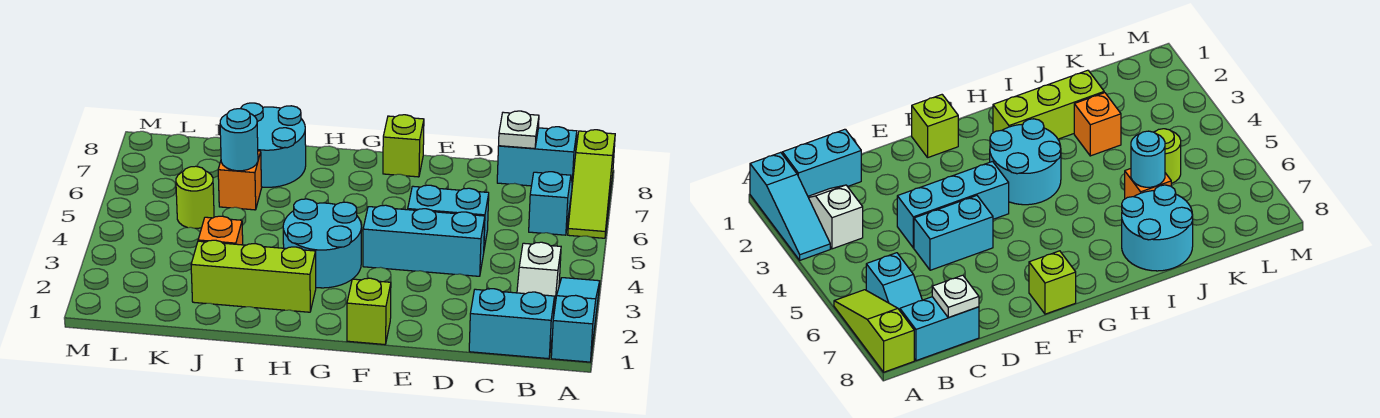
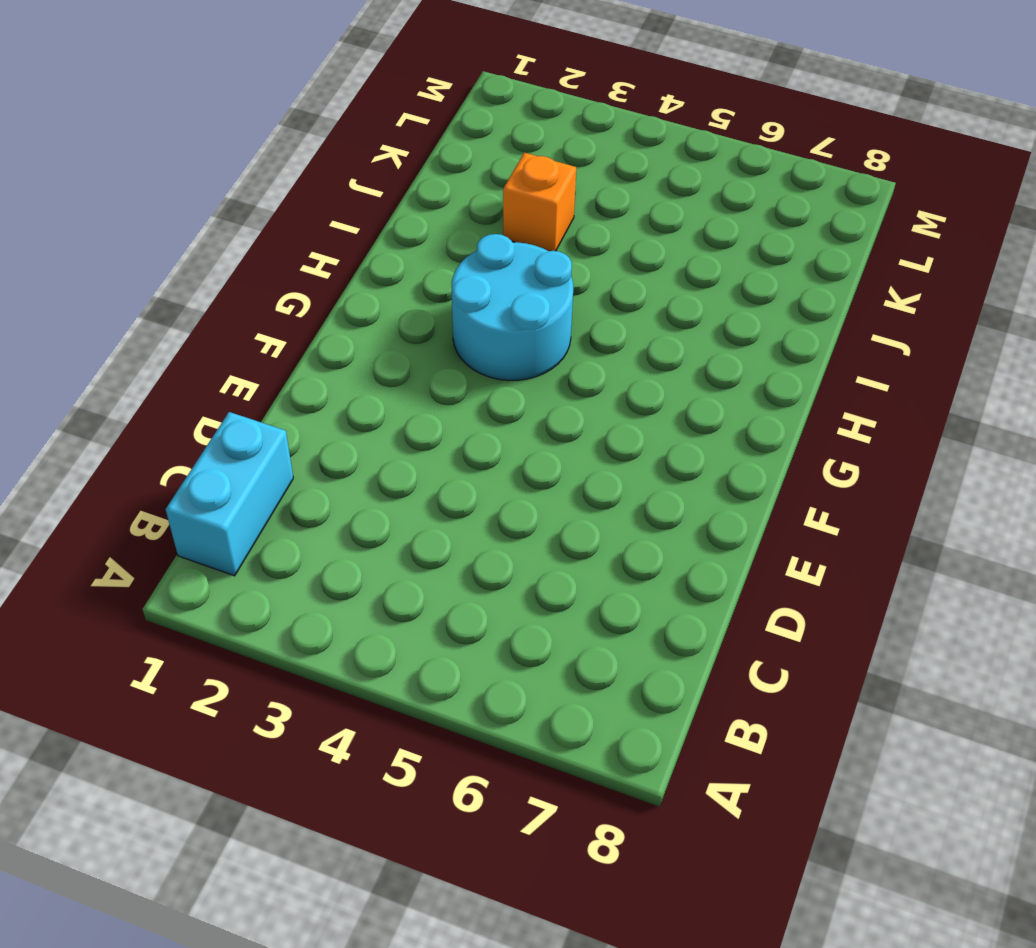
none -> cyan slope A1:A3 level 1 top 1
none -> lime slope A6:A8 level 1 top 8
none -> white slope B2:B3 level 1 top 3

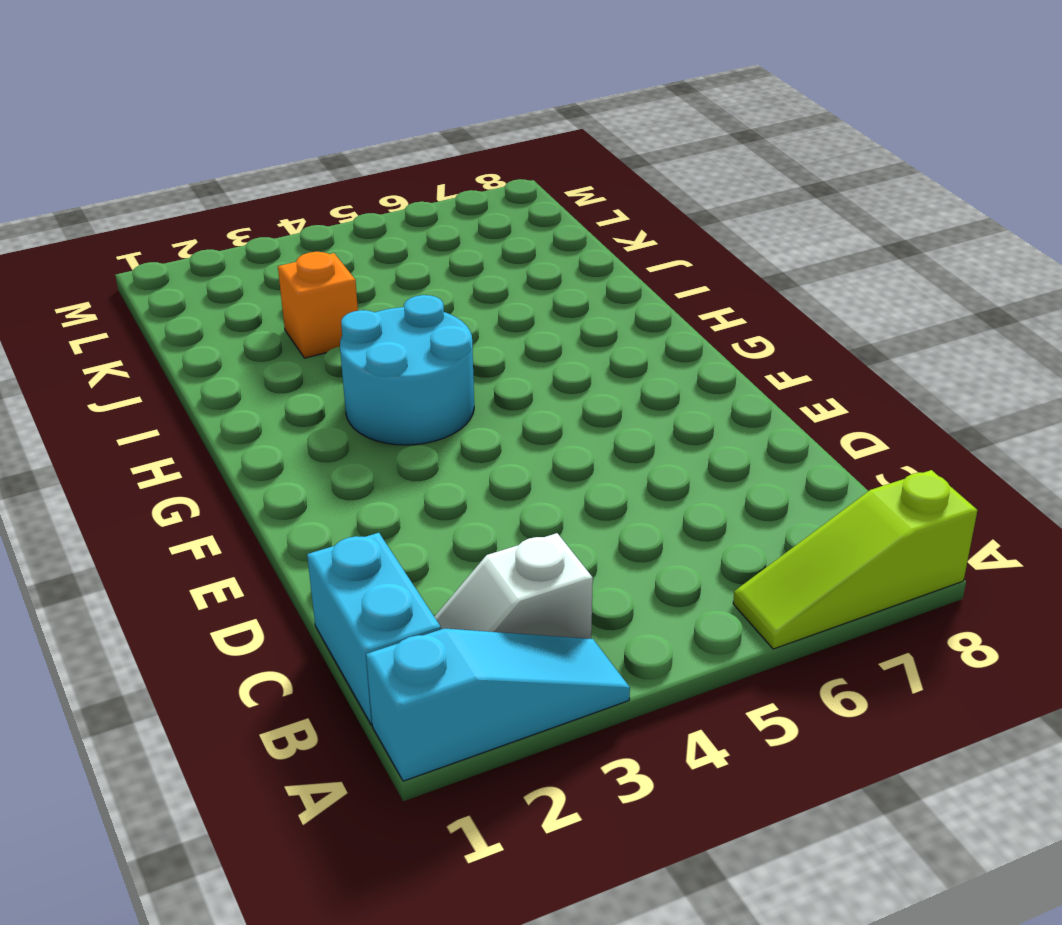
none -> cyan slope B6:B7 level 1 top 6
none -> cyan brick B8:C8 level 1
none -> cyan brick D4:F4 level 1

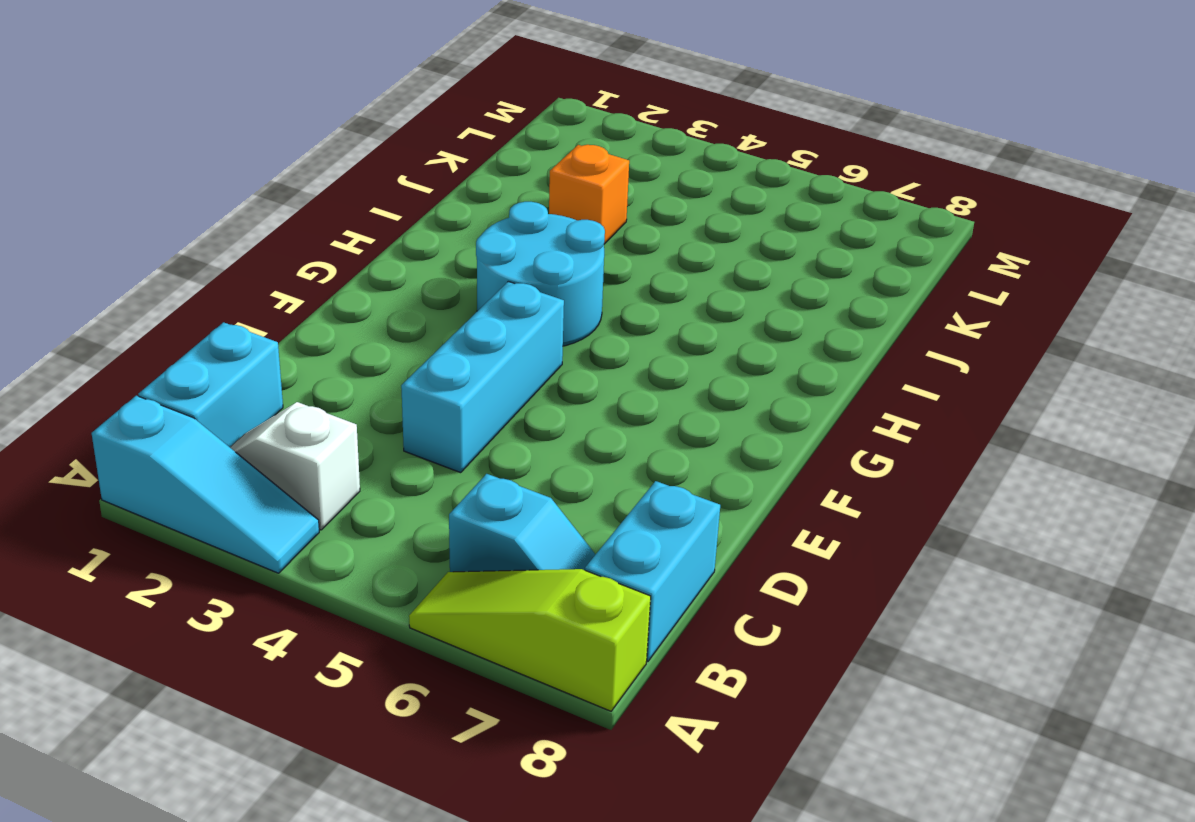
none -> cyan brick D5:E5 level 1
none -> lime brick F1 level 1
none -> lime brick F8 level 1

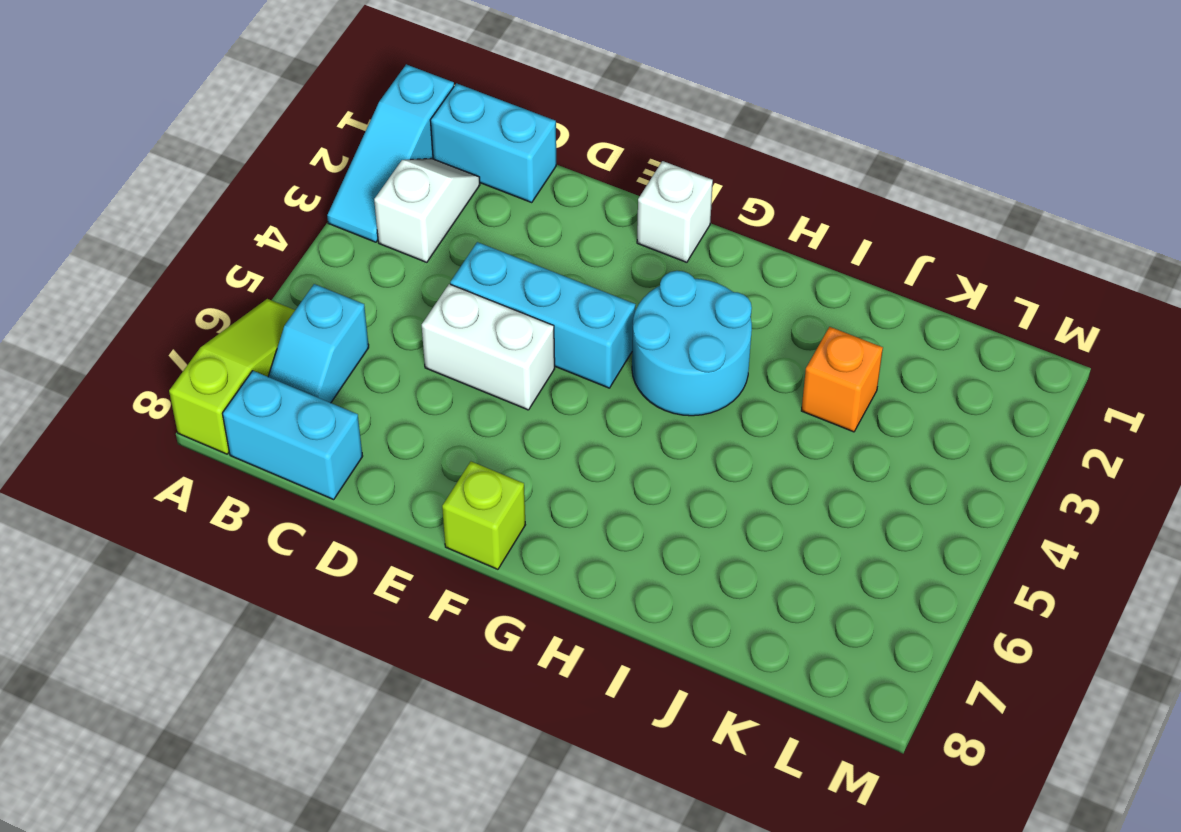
white brick D5:E5 level 1 -> cyan brick D5:E5 level 1
white brick F1 level 1 -> lime brick F1 level 1
none -> lime brick H2:J2 level 1
none -> cyan round brick I7:J8 level 1
none -> orange brick J6 level 1

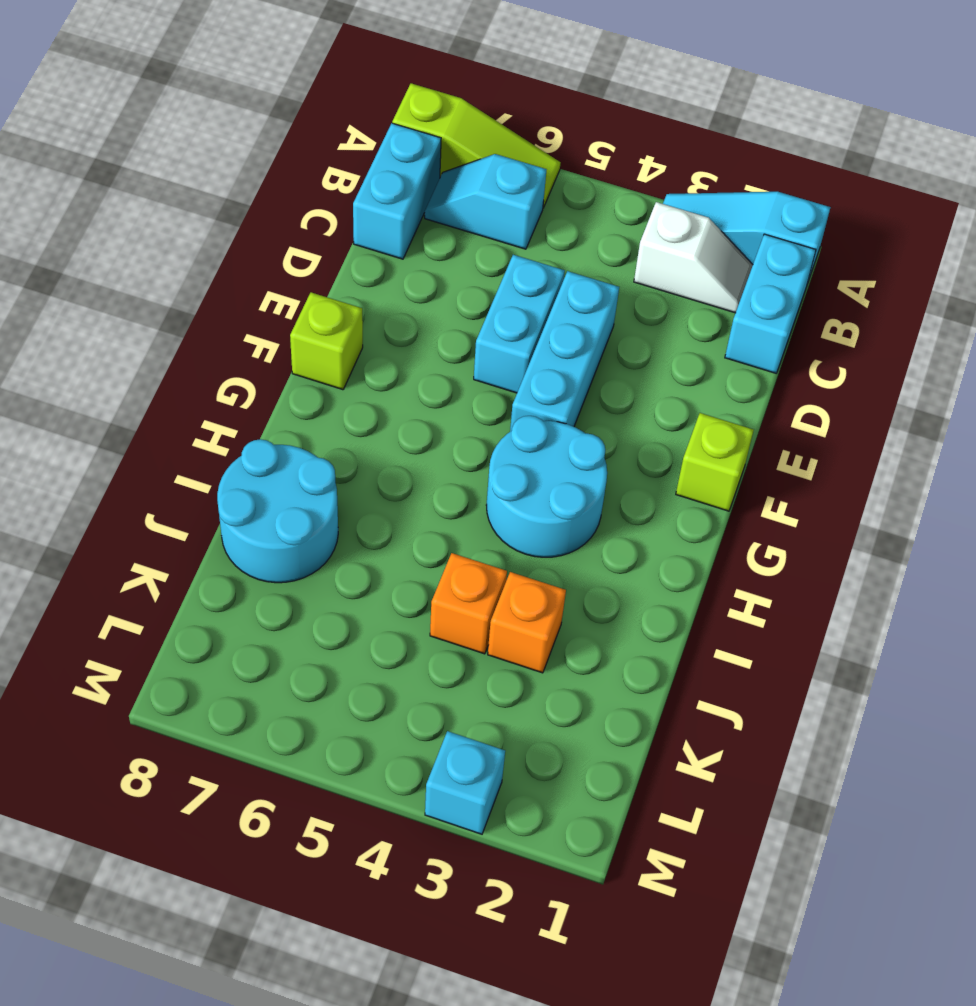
orange brick J4 level 1 -> orange brick J6 level 1
cyan brick M3 level 1 -> none
none -> lime brick H2:J2 level 1
none -> lime round brick K5 level 1
none -> white plate C8 level 2

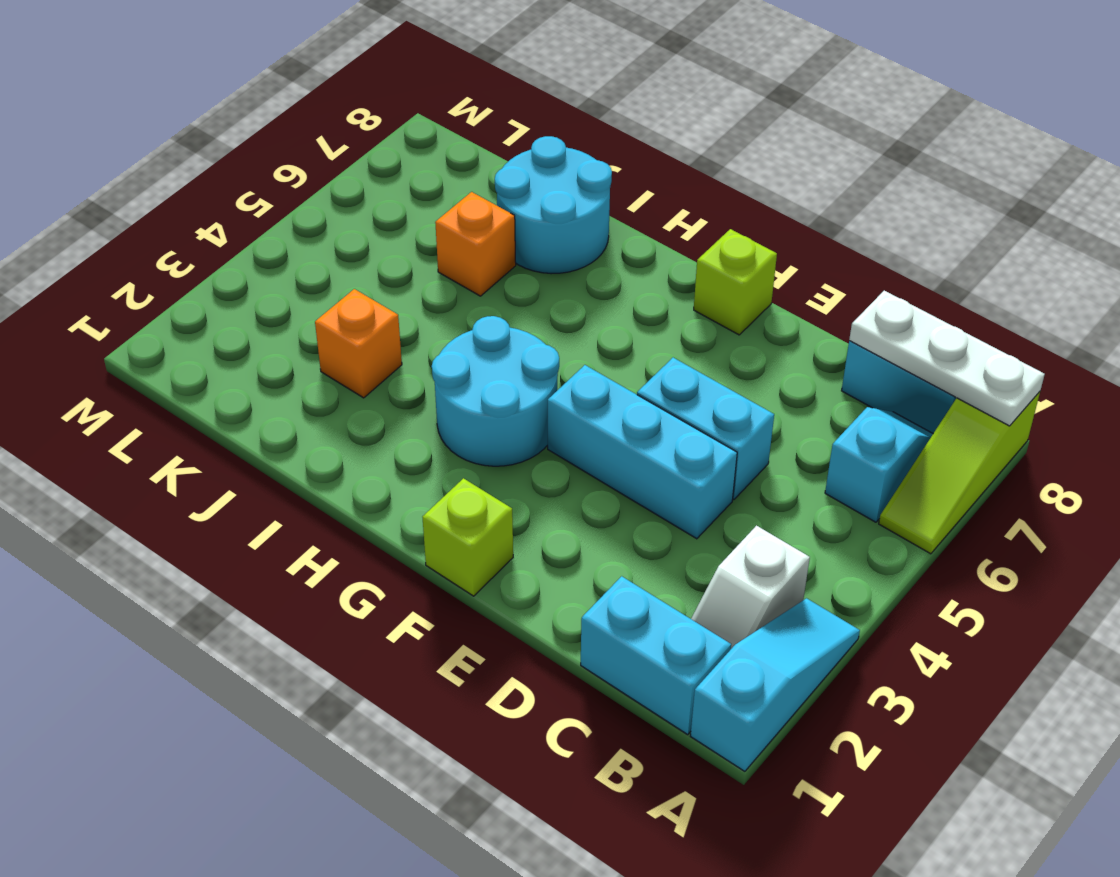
white plate A8:C8 level 2 -> white plate C8 level 2
none -> lime brick H2:J2 level 1
none -> lime round brick K5 level 1
none -> cyan round brick J6 level 2

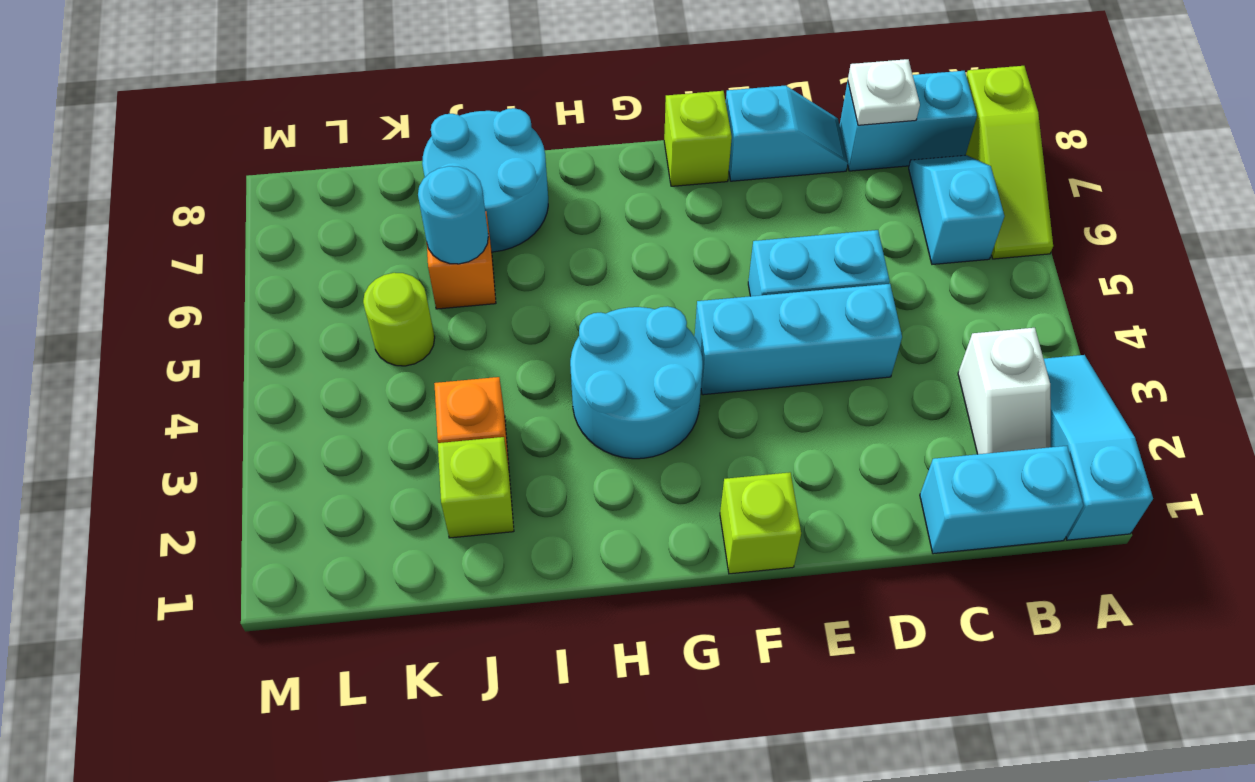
cyan slope D8:E8 level 1 top E -> none
lime brick J2 level 1 -> lime brick H2:J2 level 1

